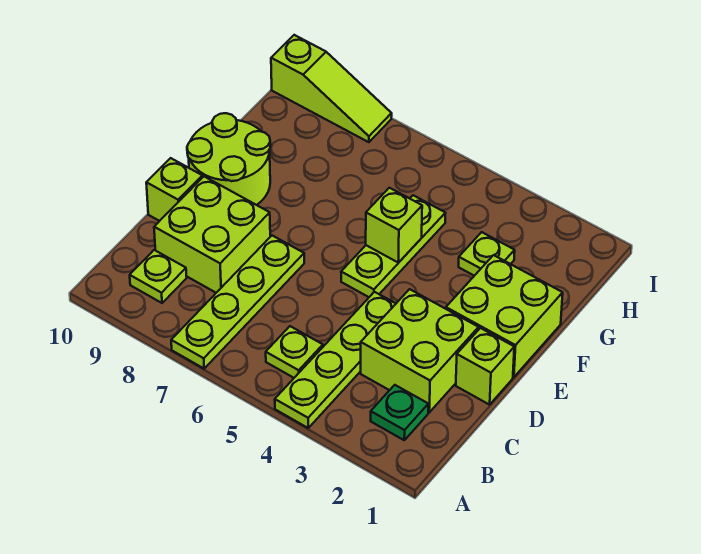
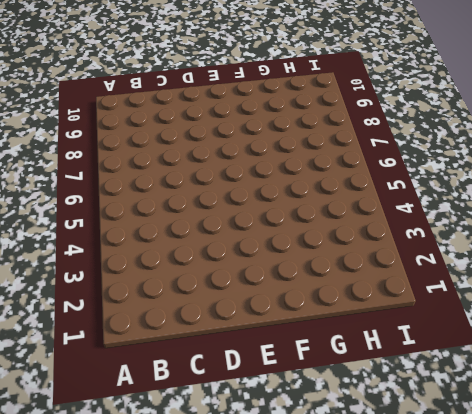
none -> lime plate A4:D4 level 1
none -> lime plate A7:D7 level 1
none -> green plate B2 level 1

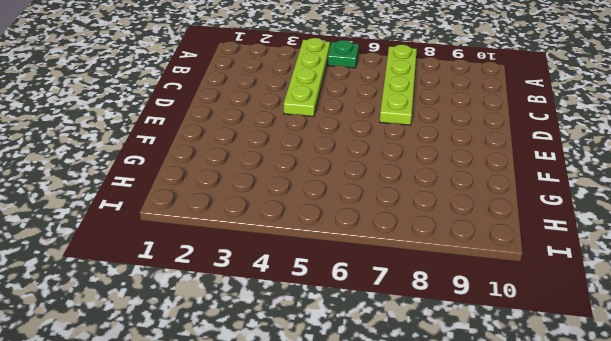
green plate A5 level 1 -> green plate B2 level 1
none -> lime plate B5 level 1
none -> lime plate B9 level 1
none -> lime brick C2:D3 level 1

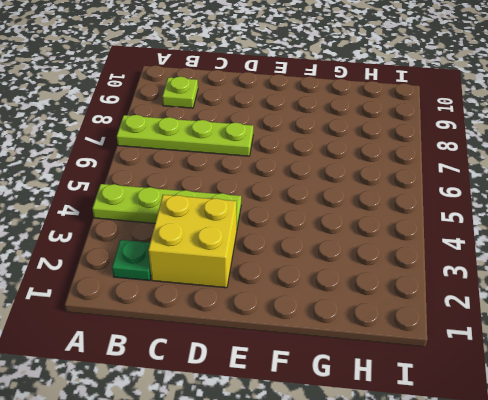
yellow brick C2:D3 level 1 -> lime brick C2:D3 level 1
none -> lime plate B5 level 1
none -> lime brick C8:D9 level 1
none -> lime brick D1 level 1

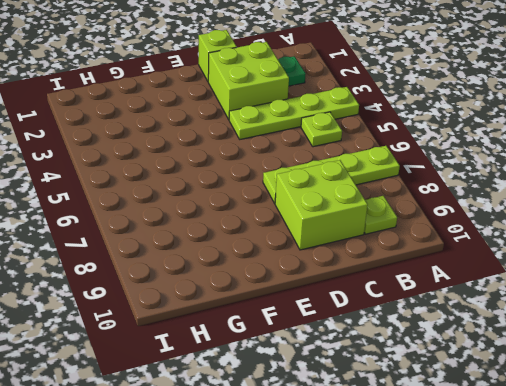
none -> lime brick D10 level 1
none -> lime brick E1:F2 level 1
none -> lime plate E5:G5 level 1

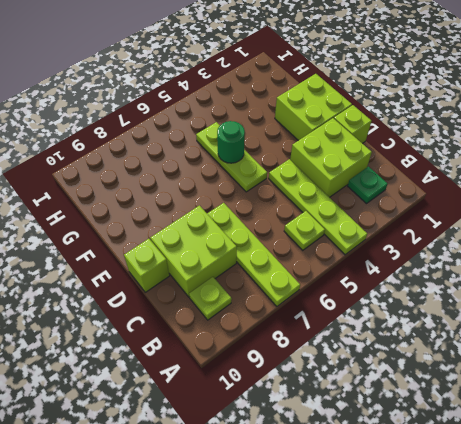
green round brick F5 level 2 -> lime brick F5 level 2
none -> lime round brick E9:F10 level 1
none -> lime plate G3 level 1
none -> lime slope I8:I10 level 1 top 10

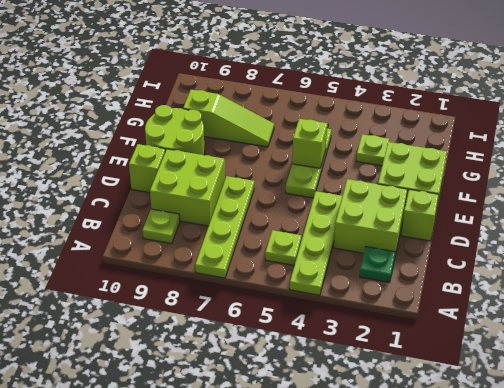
lime slope G7:G9 level 1 top 9 -> lime slope I8:I10 level 1 top 10

